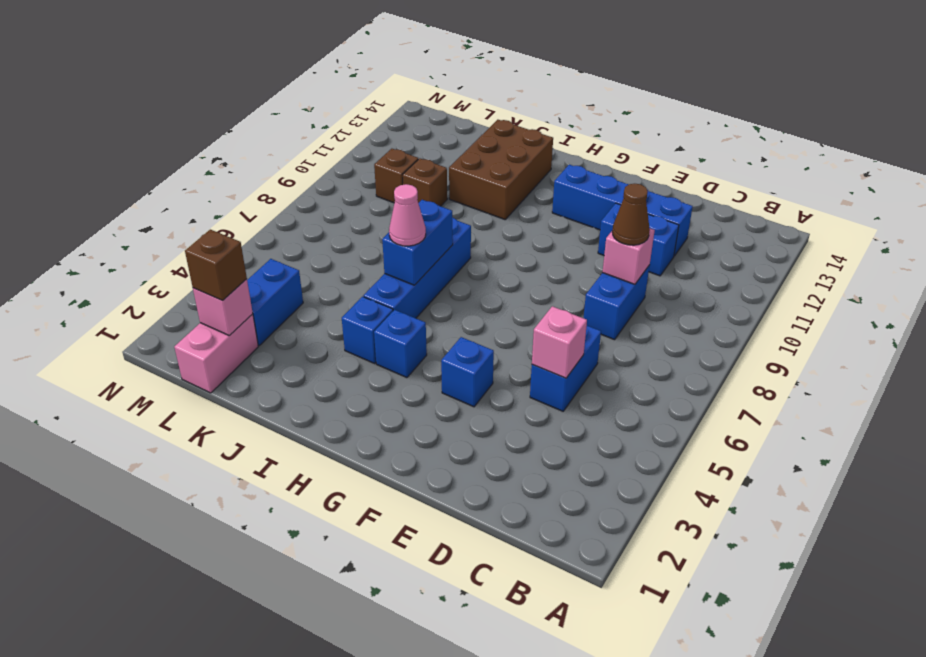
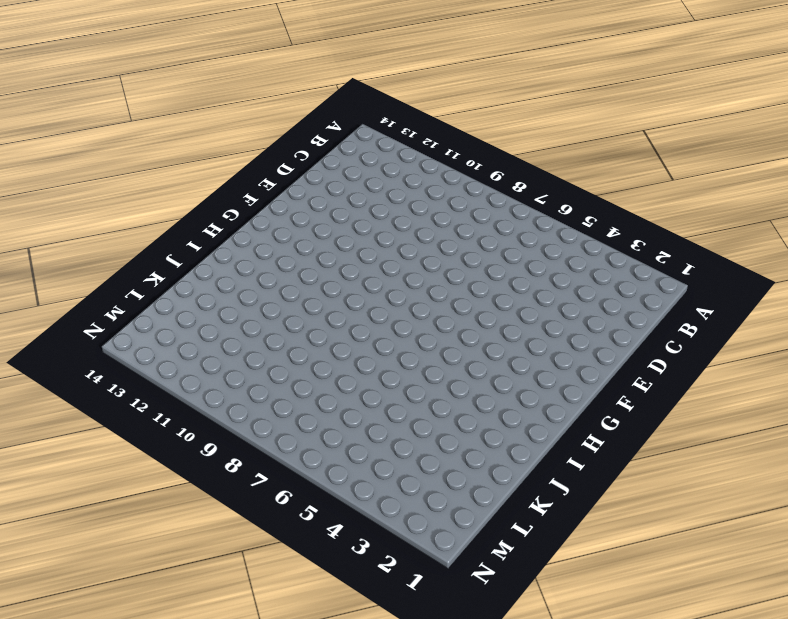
none -> blue brick D5:D6 level 1
none -> blue brick D8:D9 level 1
none -> blue brick D11:E11 level 1

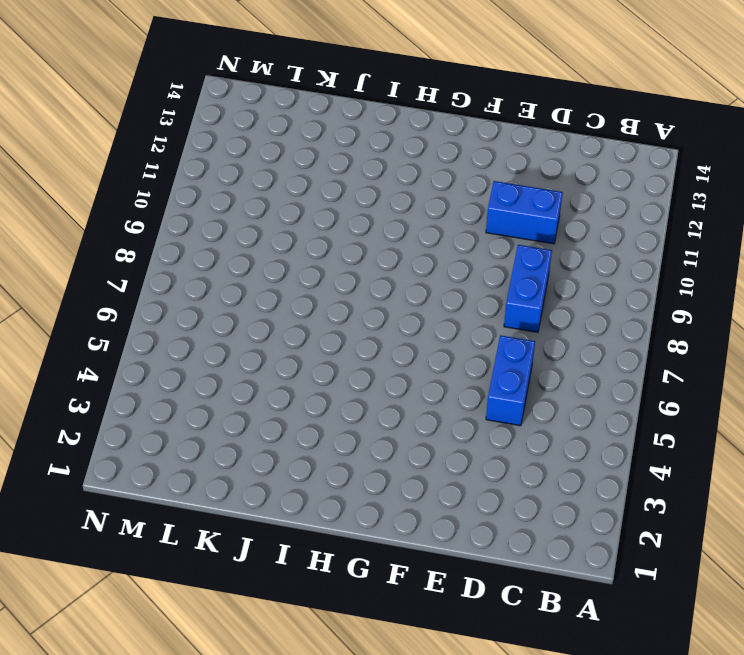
none -> blue brick D12:G12 level 1
none -> blue brick F4 level 1
none -> blue brick H4 level 1

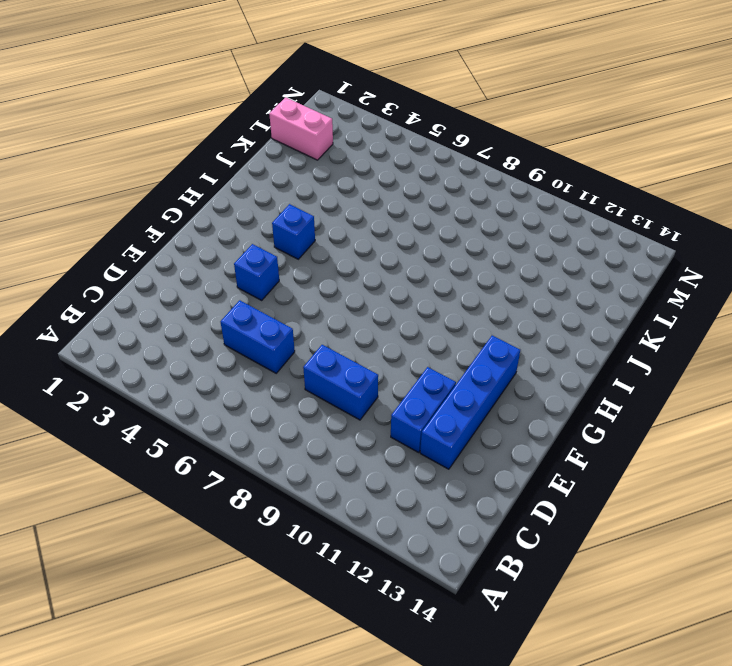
none -> blue brick I4 level 1
none -> blue brick I5:I8 level 1
none -> brown brick I11:J13 level 1

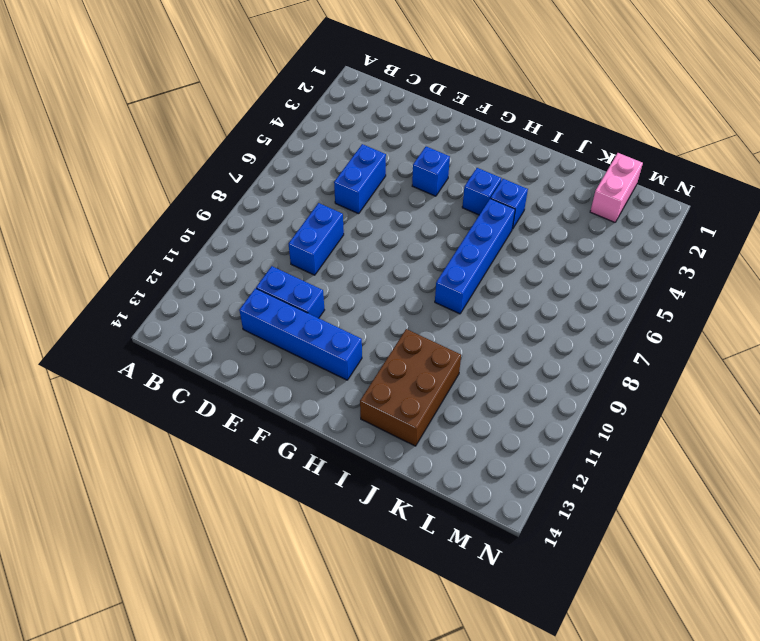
none -> brown brick K10 level 1
none -> blue brick L3:L4 level 1
none -> brown brick L10 level 1

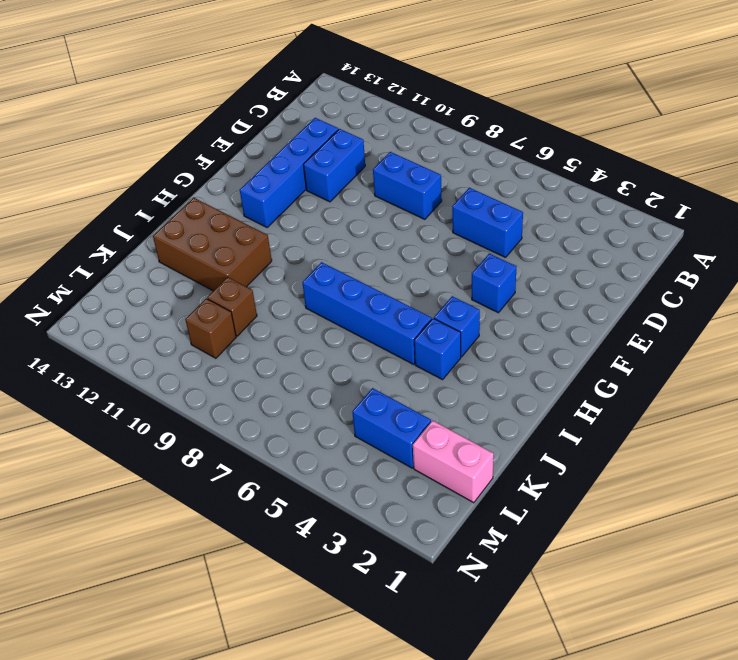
none -> pink brick D5 level 2
none -> pink brick D9 level 2
none -> blue brick I6:I7 level 2

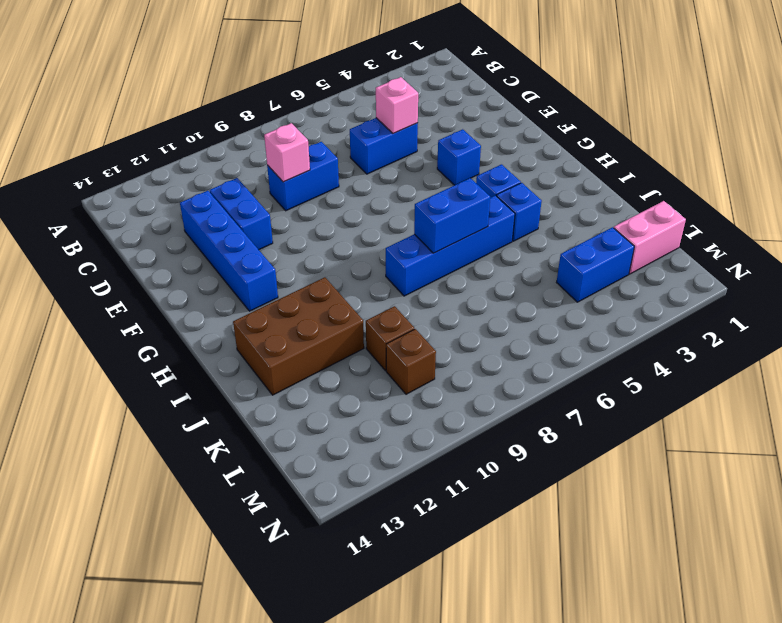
none -> pink brick L2 level 2
none -> brown cone D9 level 3
none -> pink cone I6 level 3

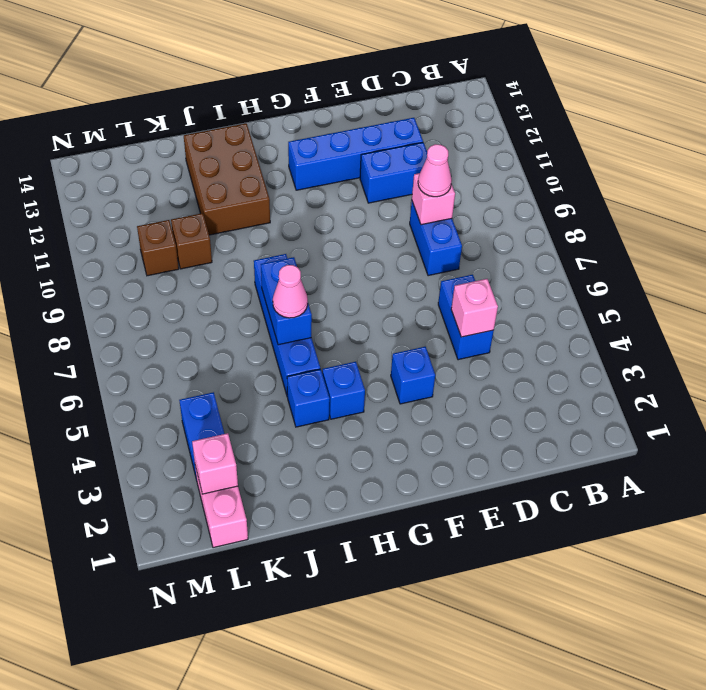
pink cone D9 level 3 -> brown cone D9 level 3
none -> brown brick L2 level 3

